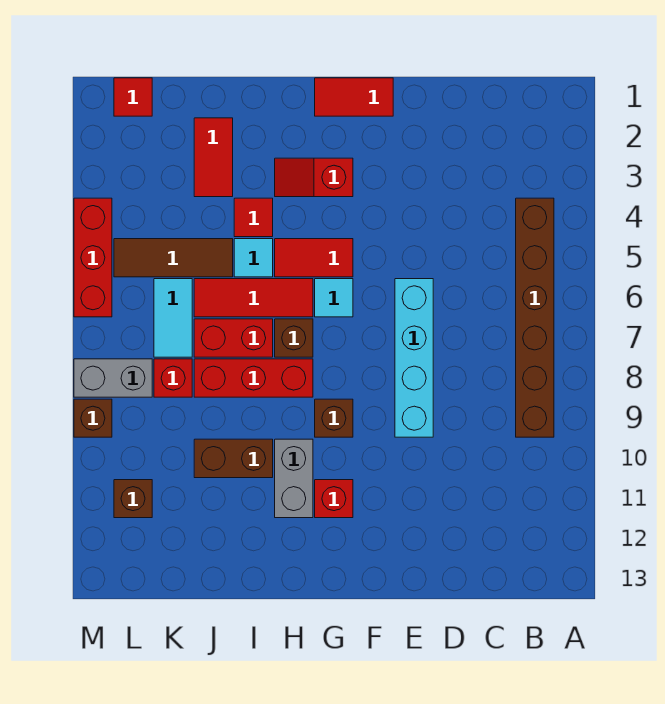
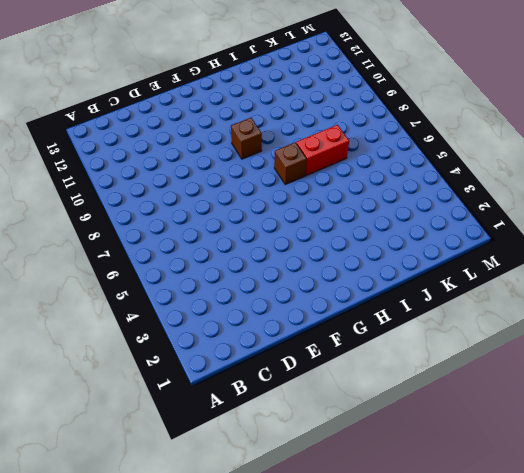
none -> brown brick B4:B9 level 1
none -> cyan brick E6:E9 level 1
none -> red tile F1:G1 level 1

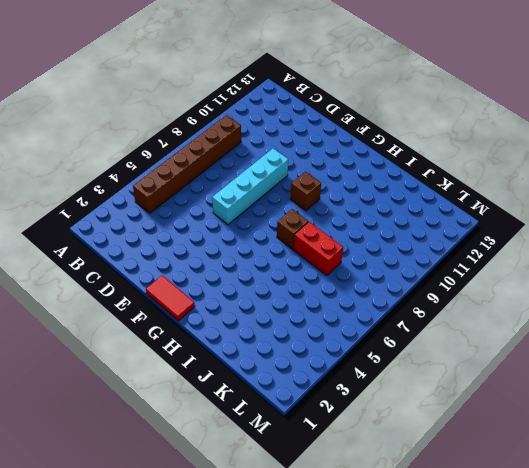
none -> red slope G3:H3 level 1 top G
none -> red tile G5:H5 level 1
none -> cyan tile G6 level 1

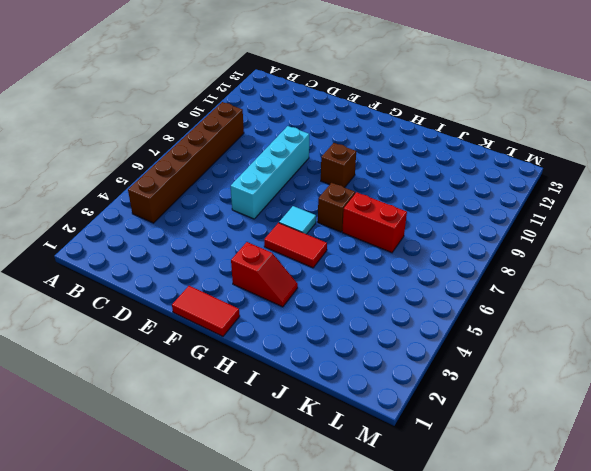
none -> red brick G11 level 1
none -> red tile H6:J6 level 1
none -> red brick H8:J8 level 1

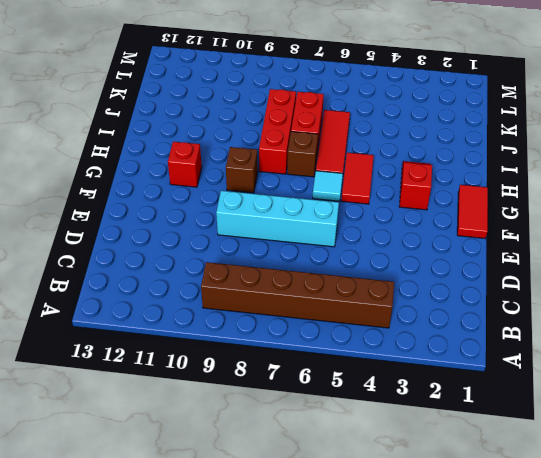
none -> grey brick H10:H11 level 1
none -> red tile I4 level 1
none -> cyan tile I5 level 1

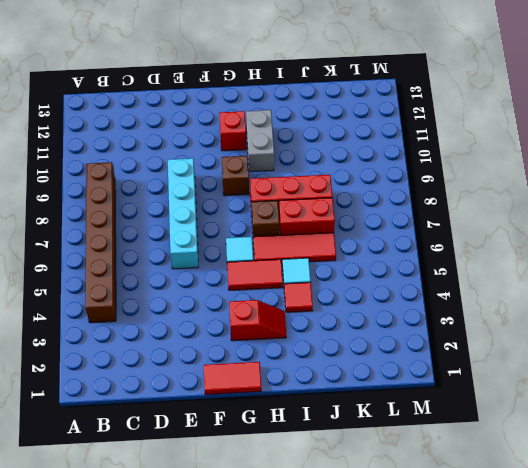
none -> brown brick I10:J10 level 1
none -> red tile J2:J3 level 1
none -> brown tile J5:L5 level 1

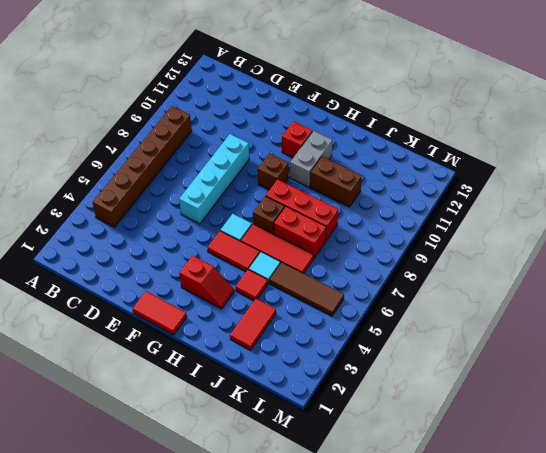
none -> cyan tile K6:K7 level 1
none -> red brick K8 level 1
none -> red tile L1 level 1

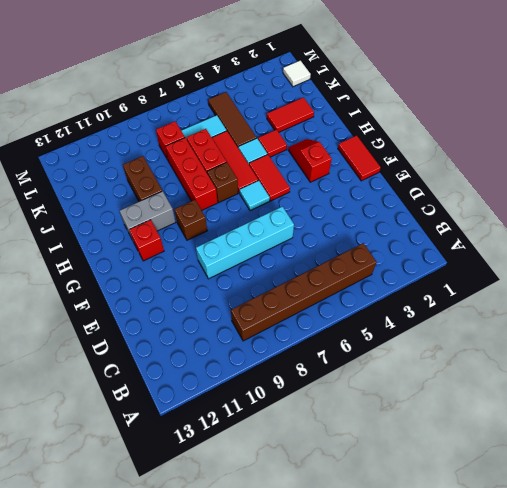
white tile L1 level 1 -> red tile L1 level 1
none -> grey brick L8:M8 level 1
none -> brown brick L11 level 1
none -> red brick M4:M6 level 1

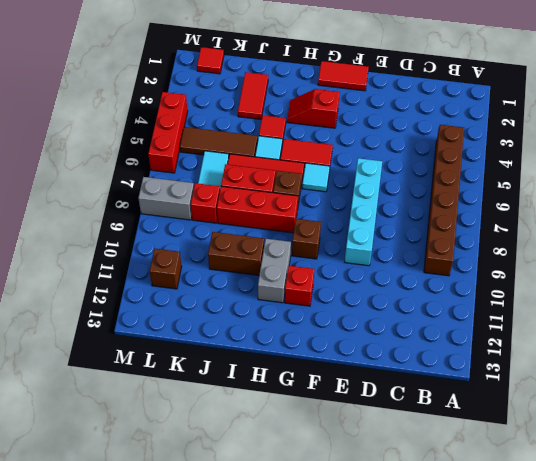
none -> brown brick M9 level 1

